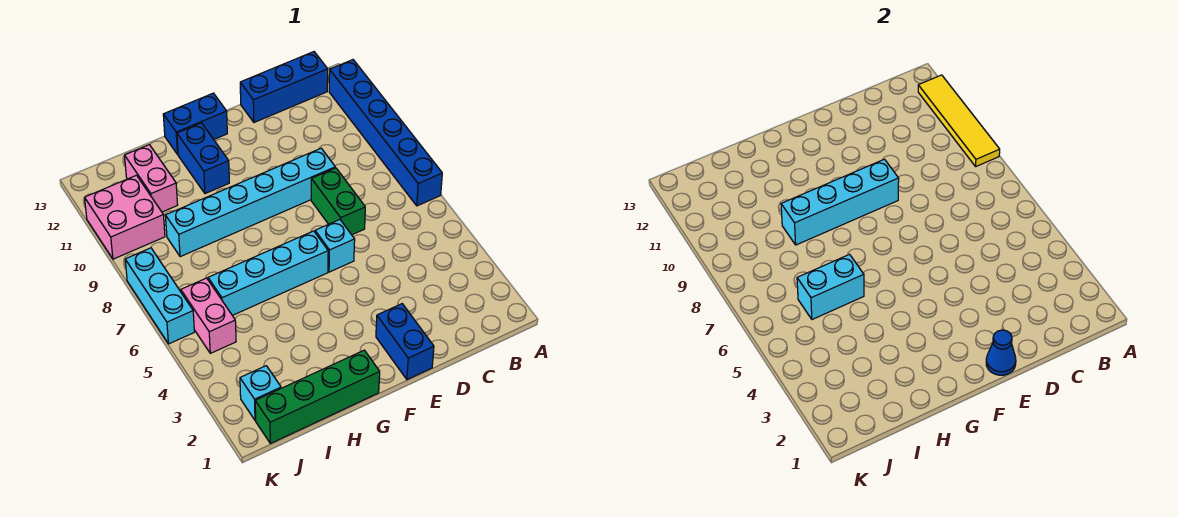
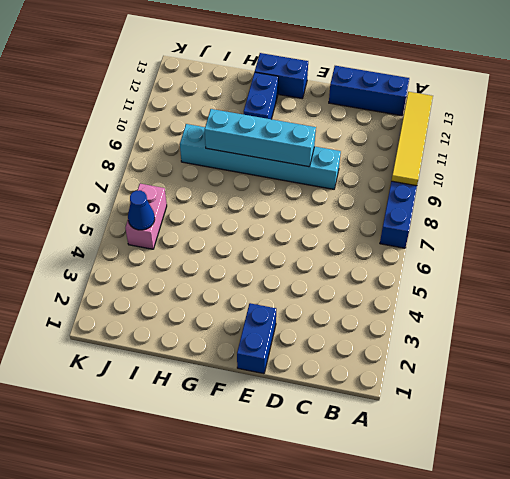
blue cone J5 level 2 -> blue cone E1 level 2
none -> green brick D7:D8 level 1
none -> cyan brick E6 level 1
none -> cyan brick F6:I6 level 1

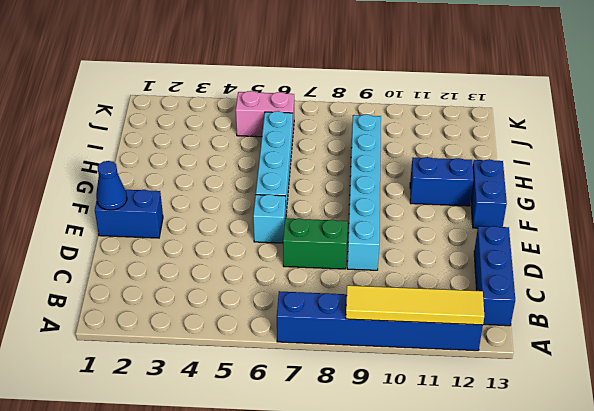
none -> green brick G1:J1 level 1
none -> pink brick I11:I12 level 1
none -> cyan brick J2 level 1

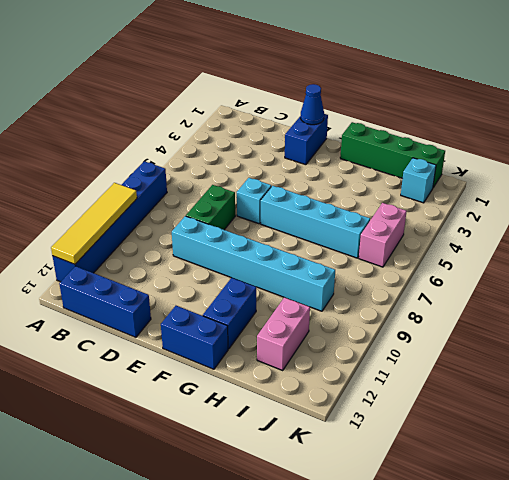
none -> pink brick J10:K11 level 1
none -> cyan brick K6:K8 level 1
none -> cyan brick E9:H9 level 2

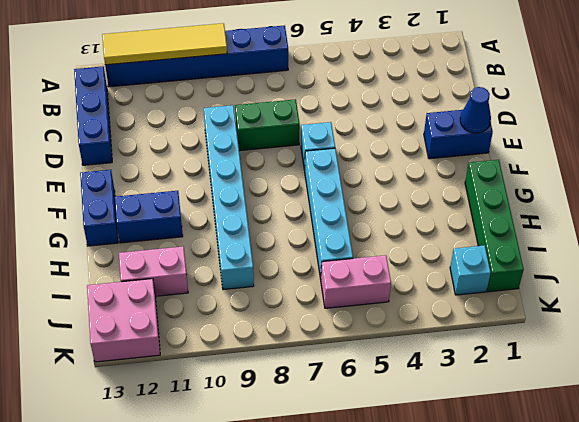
pink brick J12:K13 level 1 -> pink brick J10:K11 level 1
none -> cyan brick K6:K8 level 1
none -> cyan brick E9:H9 level 2
none -> cyan brick H6:I6 level 2

